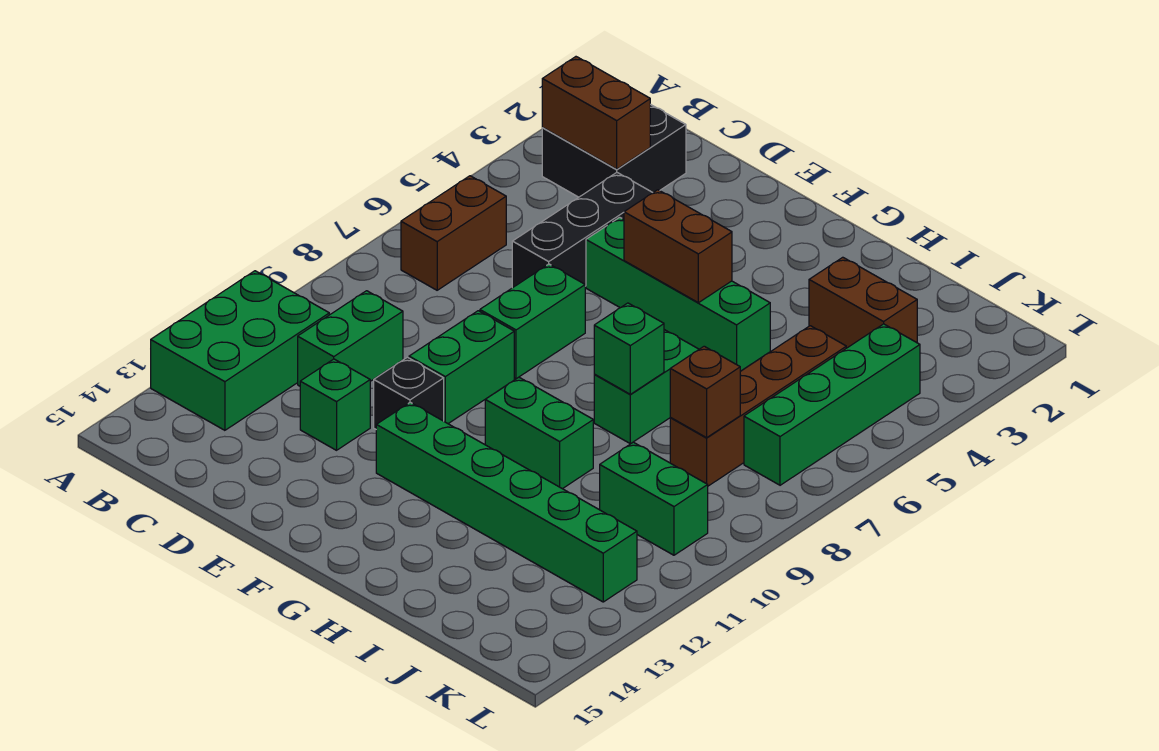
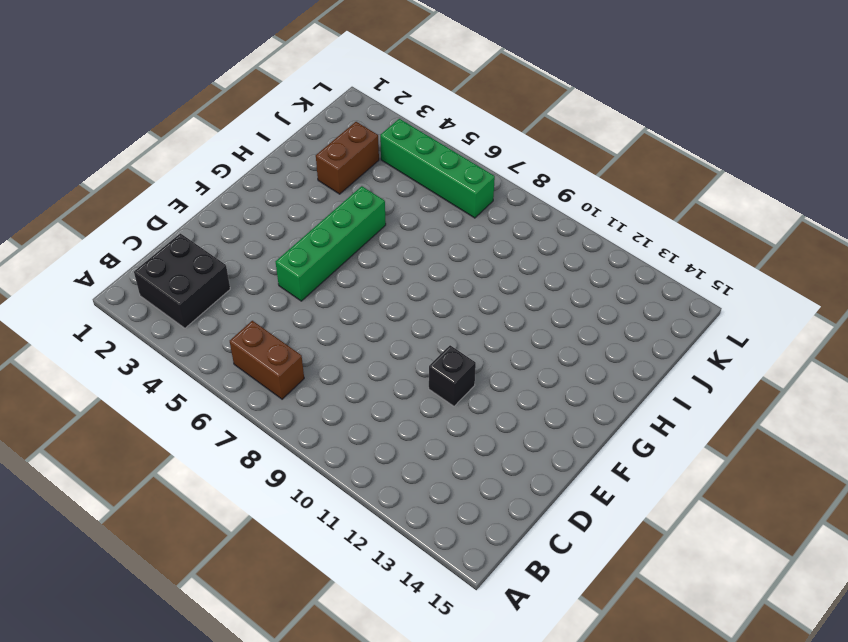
none -> green brick A11:B13 level 1
none -> green brick C10:C11 level 1
none -> black brick D4:D6 level 1

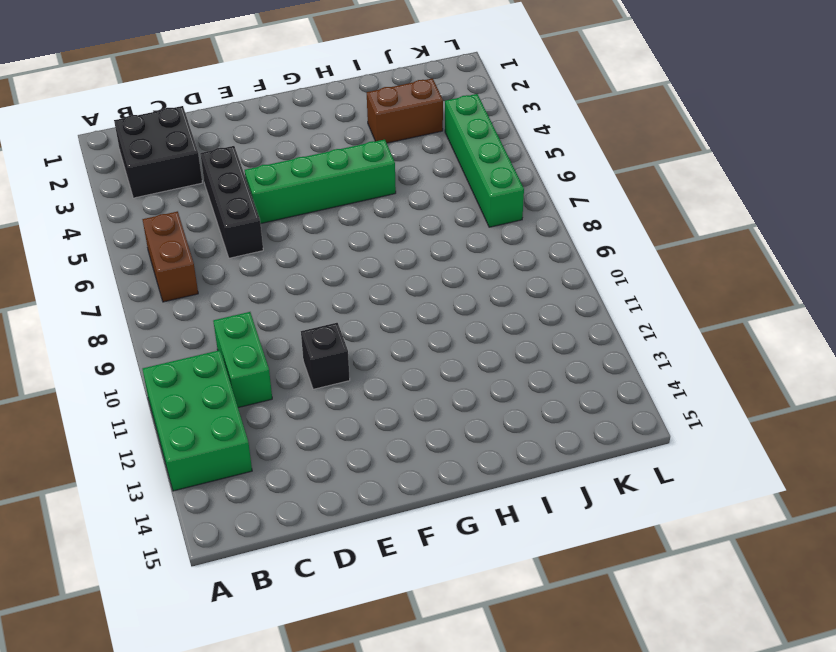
none -> green brick D12 level 1
none -> green brick E7:E8 level 1
none -> green brick E9:E10 level 1

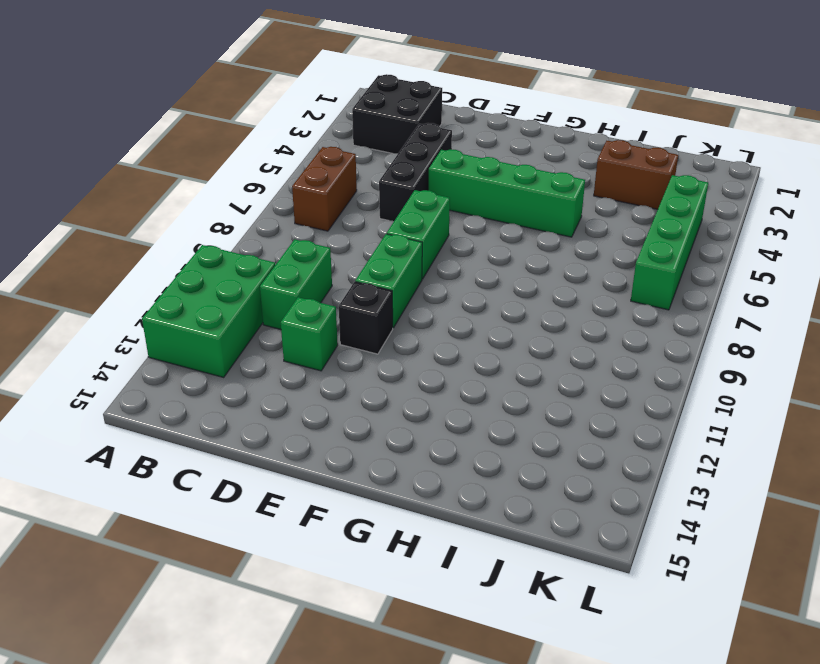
none -> green brick F12:K12 level 1
none -> green brick G10:H10 level 1
none -> green brick H7:H8 level 1

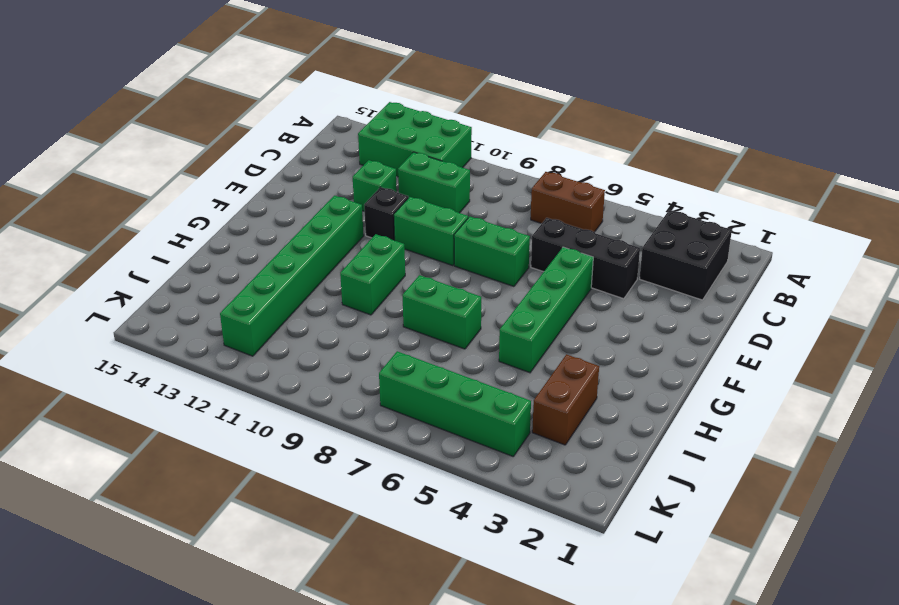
none -> brown brick J5:J8 level 1
none -> green brick J10:K10 level 1
none -> brown brick B3:C3 level 2

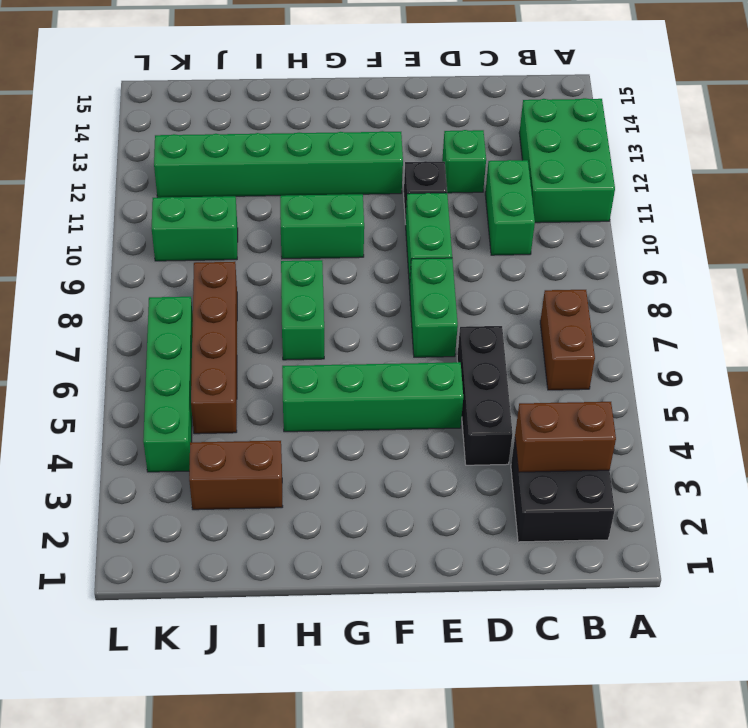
none -> brown brick F5:G5 level 2
none -> green brick H8 level 2
none -> brown brick J8 level 2

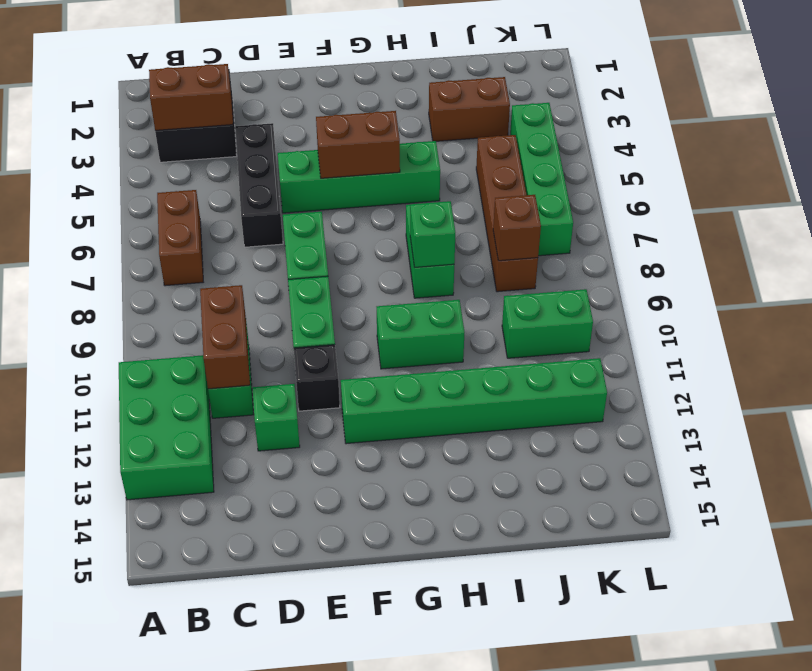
brown brick C10:C11 level 2 -> none

